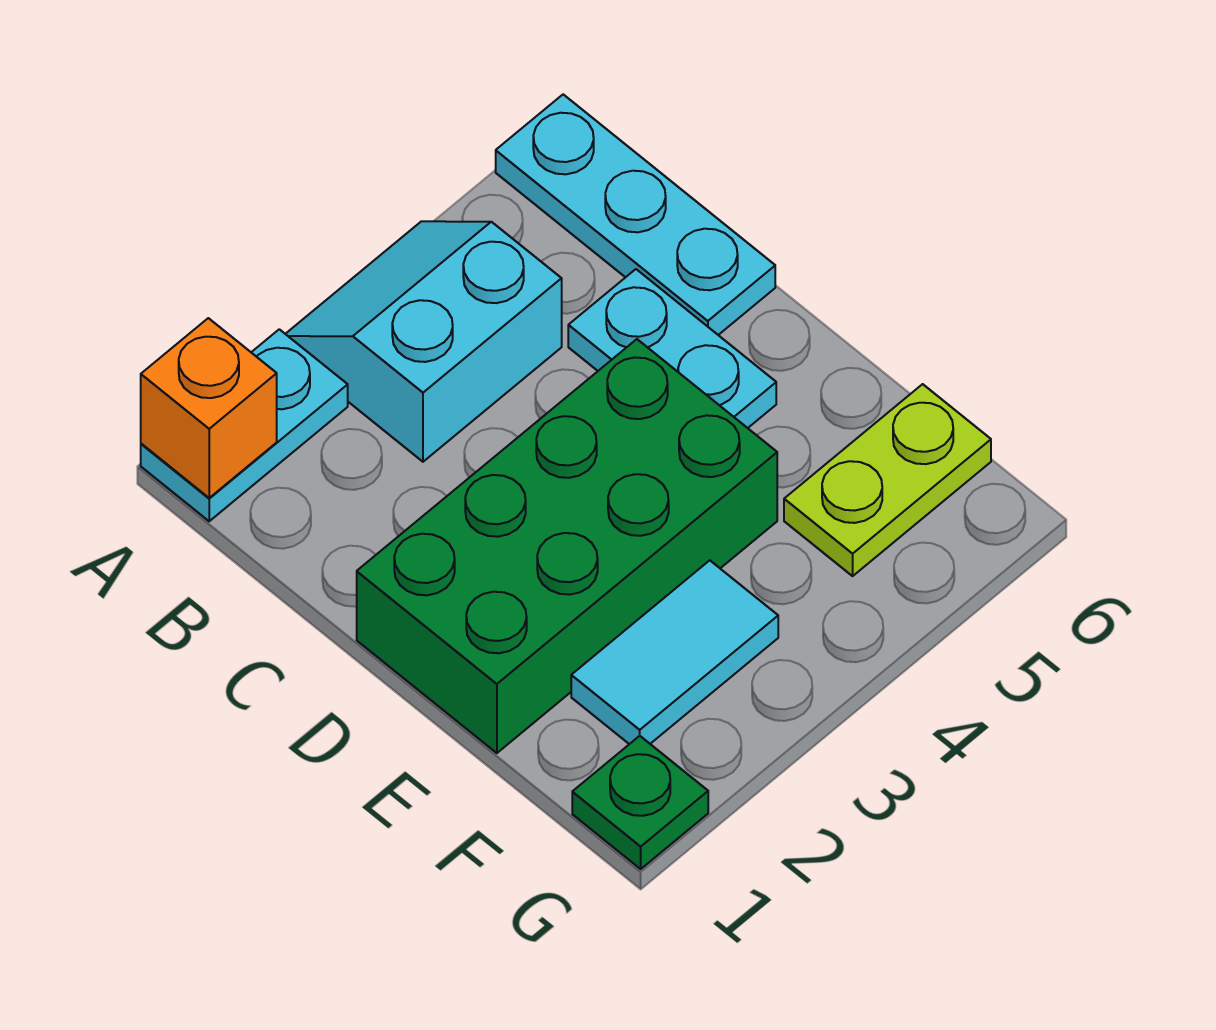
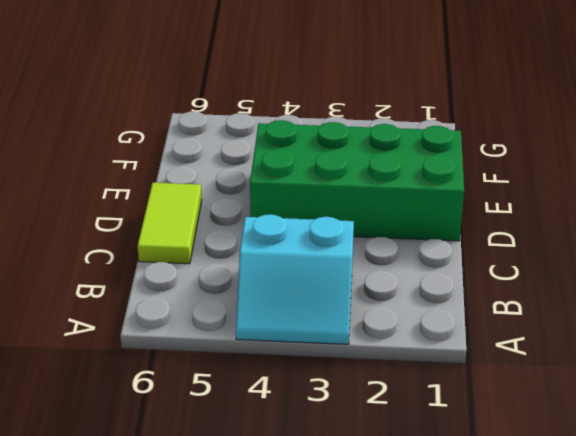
lime tile C6:D6 level 1 -> cyan plate A6:C6 level 1
none -> cyan plate A1:A2 level 1
none -> cyan plate C5:D5 level 1

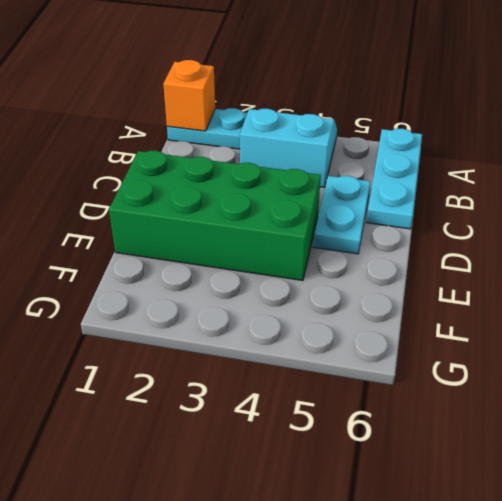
none -> cyan tile F2:F3 level 1
none -> lime plate F5:F6 level 1

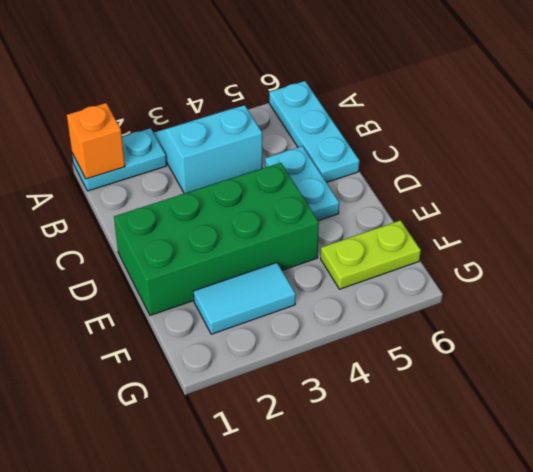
none -> green plate G1 level 1

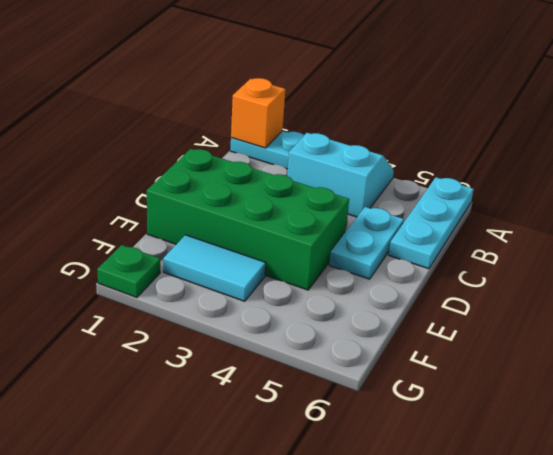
none -> lime plate F5:F6 level 1

